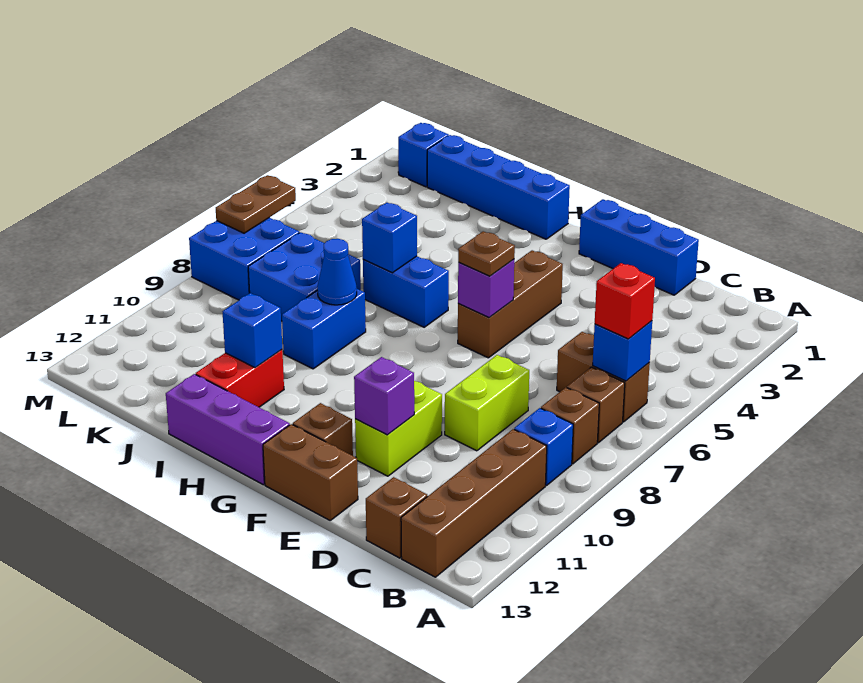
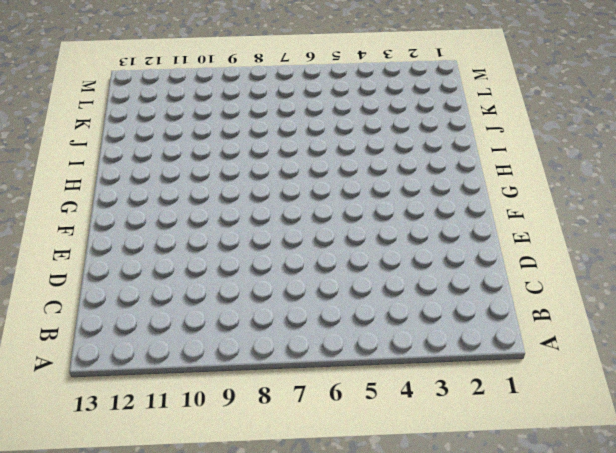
none -> brown brick B6:C6 level 1
none -> brown brick B7 level 1
none -> brown brick B8 level 1

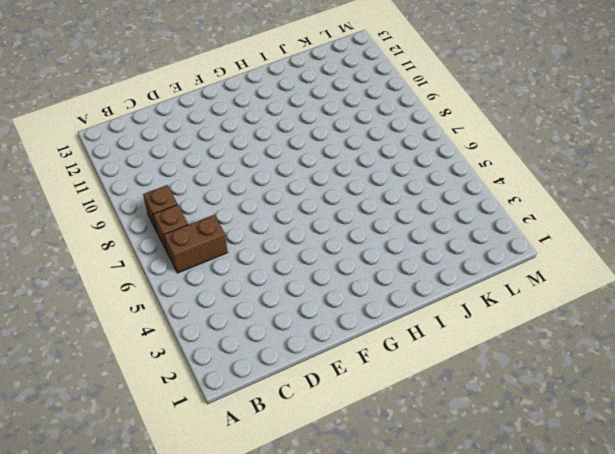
none -> blue brick B9 level 1
none -> brown brick B10:B13 level 1
none -> brown brick C13 level 1

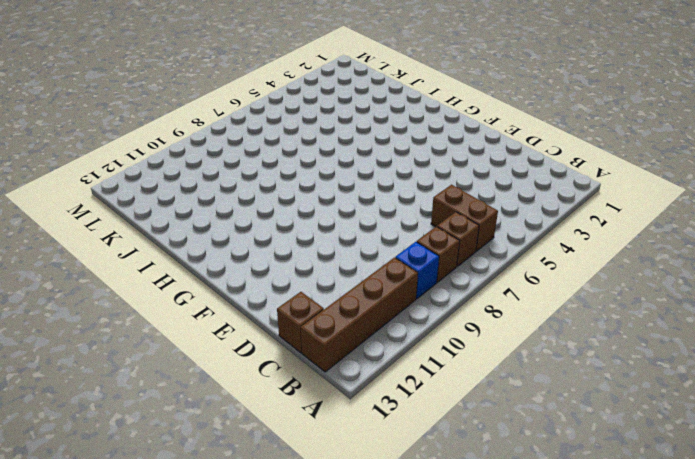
none -> blue brick D1:F1 level 1
none -> lime brick D8:D9 level 1
none -> lime brick E10:E11 level 1

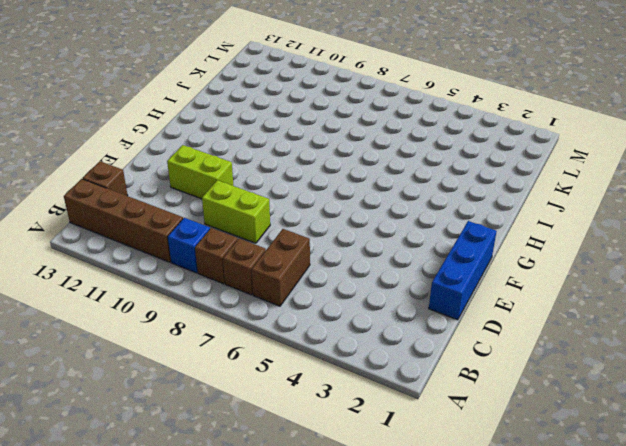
none -> brown brick E13:F13 level 1
none -> brown brick F4:F6 level 1
none -> brown brick F12 level 1

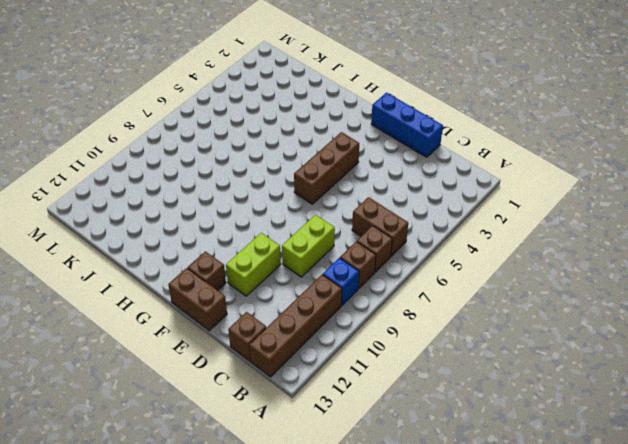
none -> purple brick G13:I13 level 1
none -> blue brick H1:K1 level 1
none -> blue brick H6:I6 level 1

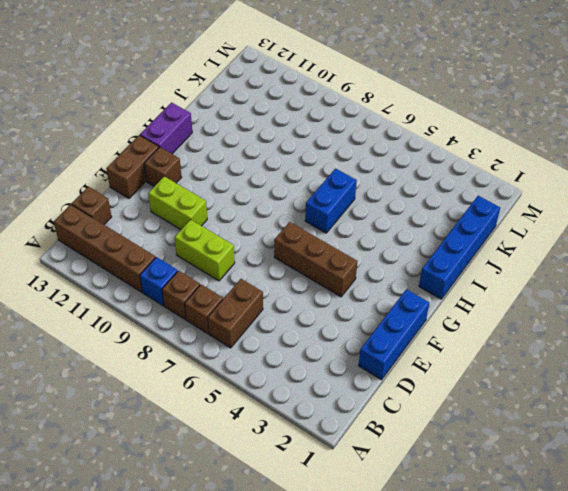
purple brick G13:H13 level 1 -> purple brick G13:I13 level 1
none -> blue brick I8:I9 level 1
none -> red brick I11:I12 level 1
none -> blue brick J7:K8 level 1

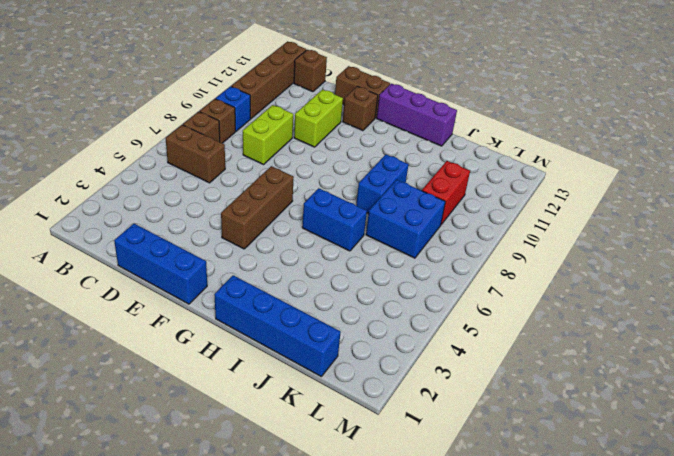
red brick K9:K10 level 1 -> red brick I11:I12 level 1
none -> blue brick L1 level 1
none -> blue brick L7:M8 level 1
none -> blue brick B6 level 2

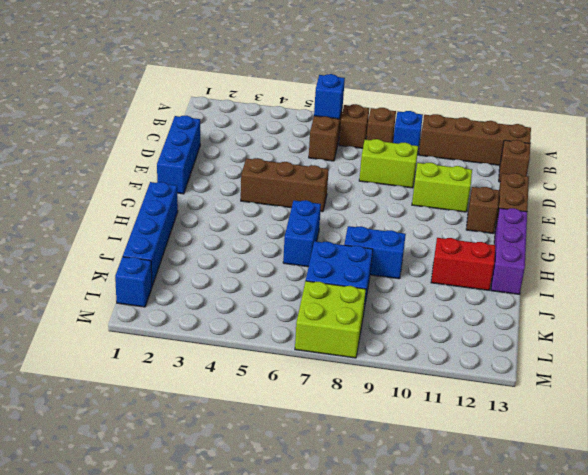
lime brick L7:M8 level 1 -> blue brick L7:M8 level 1
none -> purple brick E11 level 2
none -> purple brick F6 level 2
none -> blue brick I6 level 2

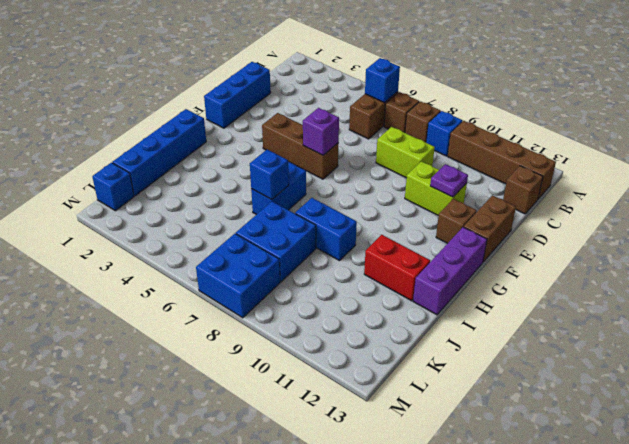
purple plate E11 level 2 -> purple brick E11 level 2
none -> blue cone I8 level 2
none -> blue brick I11 level 2
none -> brown plate M6:M7 level 2

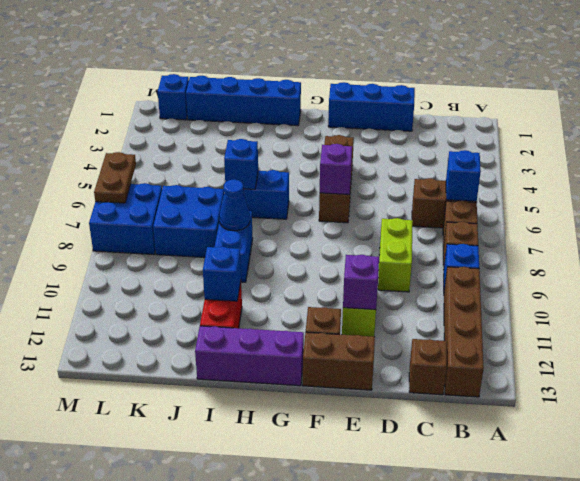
none -> red brick B6 level 3
none -> brown plate F6 level 3

